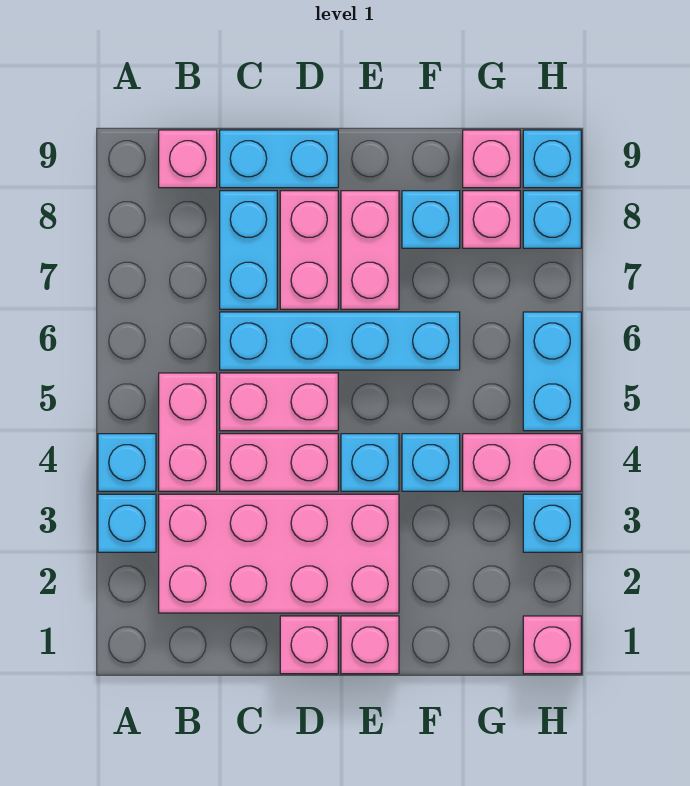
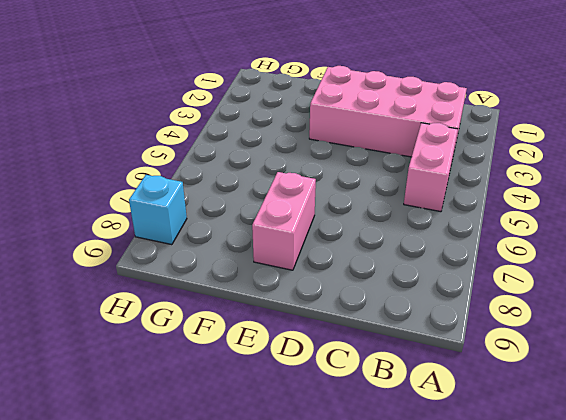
none -> cyan brick A3 level 1
none -> cyan brick A4 level 1
none -> pink brick B9 level 1

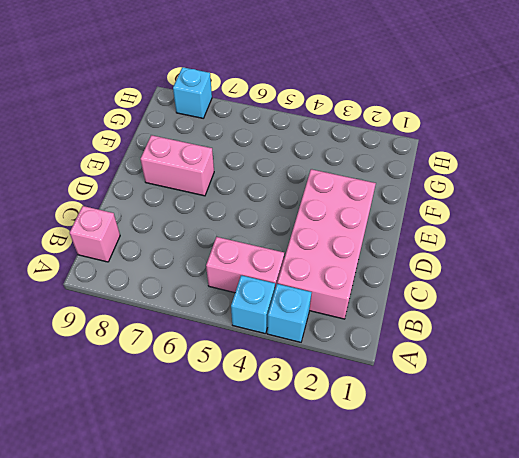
none -> pink brick C4:D4 level 1
none -> pink brick C5:D5 level 1
none -> cyan brick C6:F6 level 1

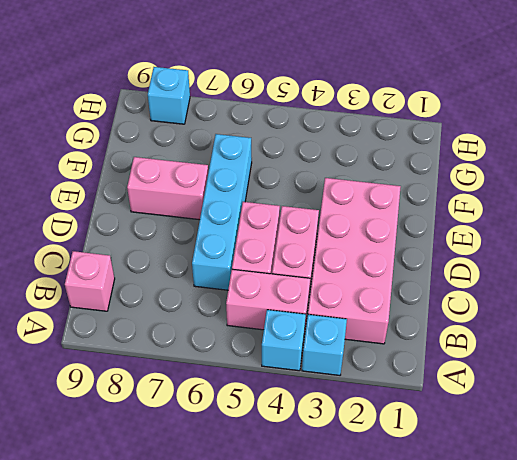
none -> cyan brick C7:C8 level 1
none -> cyan brick C9:D9 level 1
none -> pink brick D1 level 1

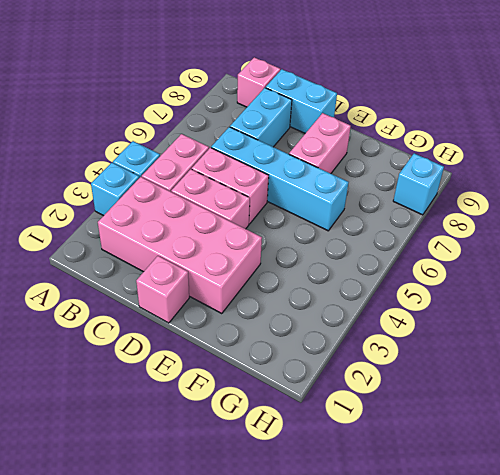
none -> pink brick D7:D8 level 1
none -> pink brick E1 level 1
none -> cyan brick E4 level 1

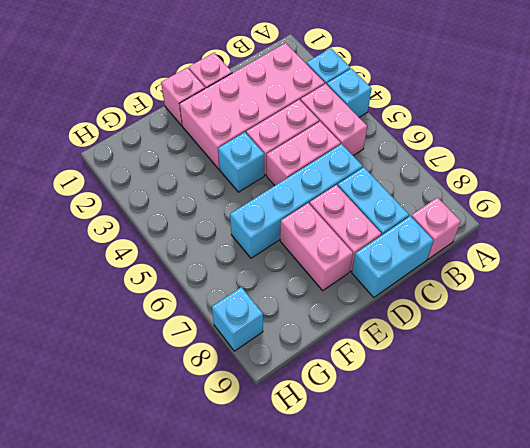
none -> cyan brick F4 level 1
none -> cyan brick F8 level 1
none -> pink brick G4:H4 level 1

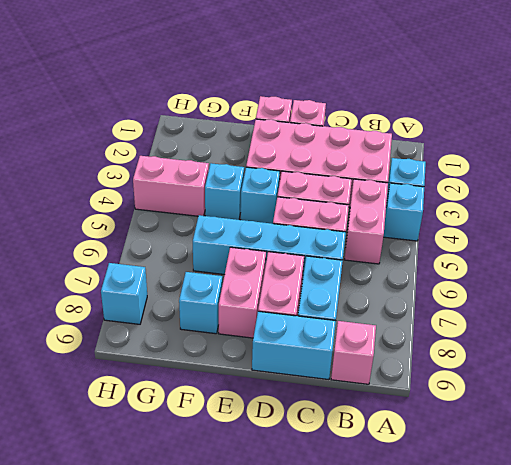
none -> pink brick G8 level 1
none -> pink brick G9 level 1
none -> pink brick H1 level 1

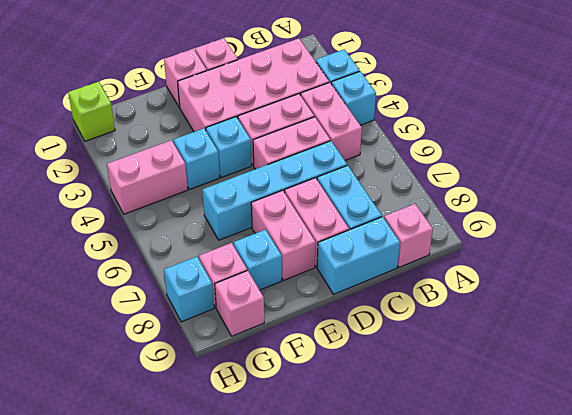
lime brick H1 level 1 -> pink brick H1 level 1
none -> cyan brick H3 level 1
none -> cyan brick H5:H6 level 1
none -> cyan brick H9 level 1

